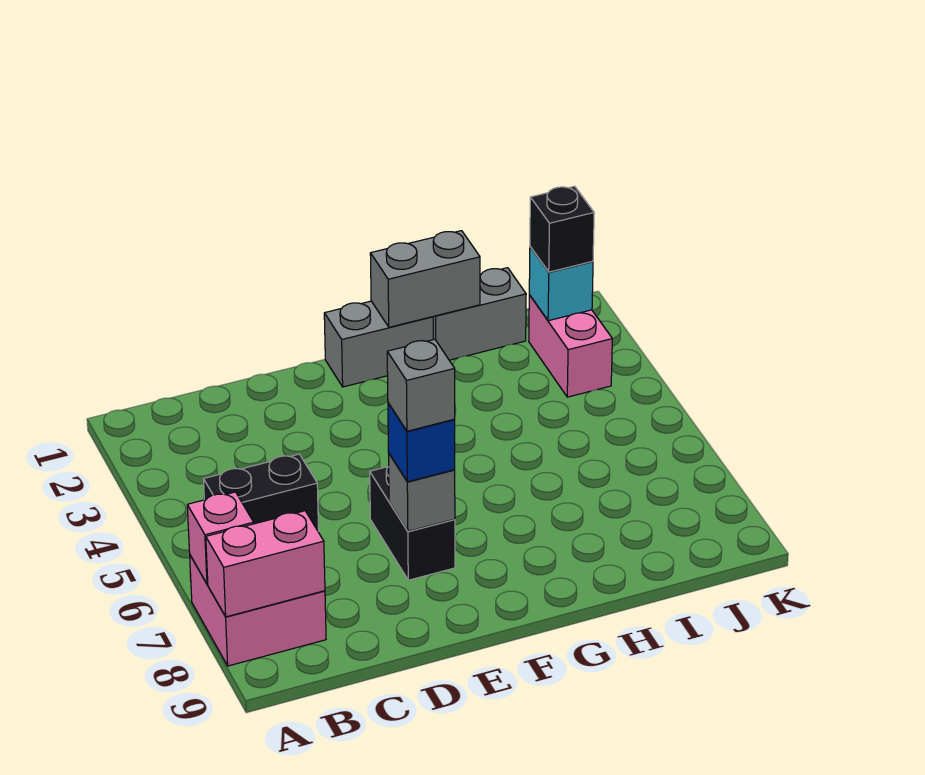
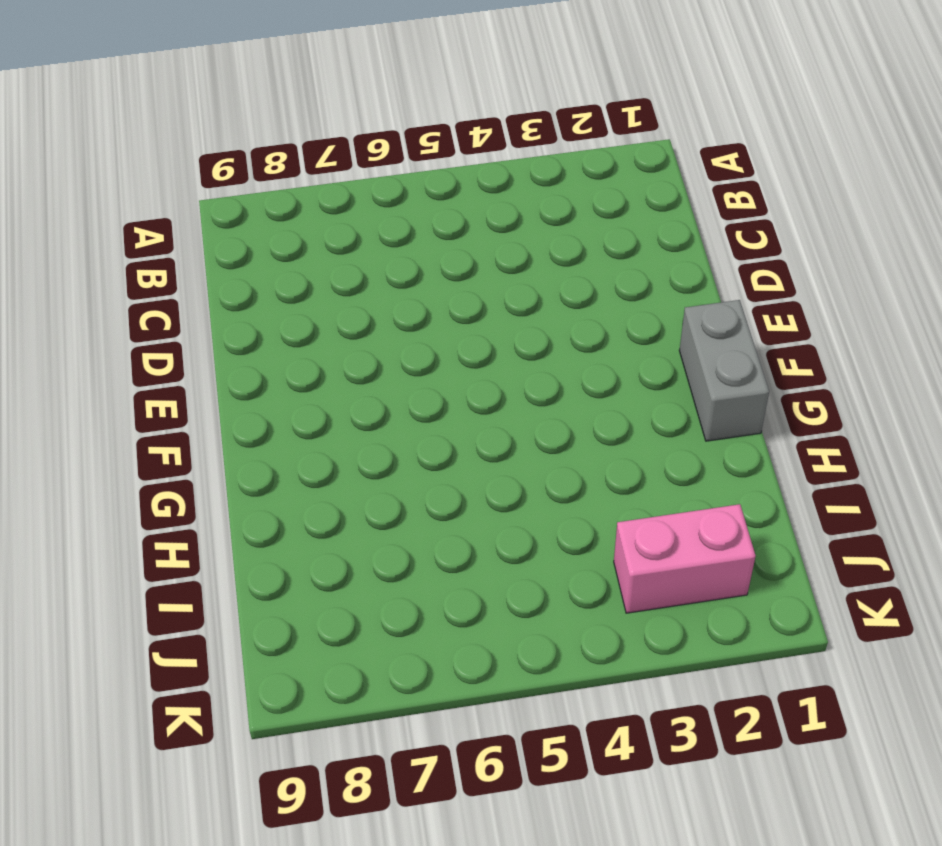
none -> pink brick A7:B8 level 1
none -> black brick B5:C5 level 1
none -> black brick E6:E7 level 1

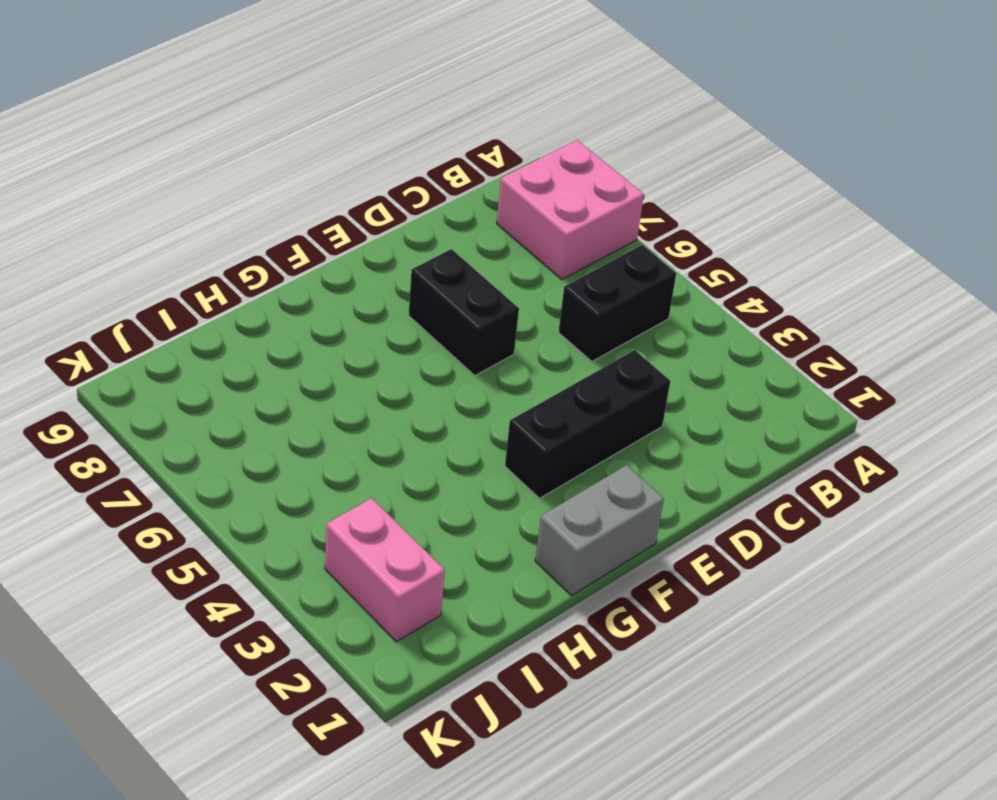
black brick D3:F3 level 1 -> none
none -> grey brick H1:I1 level 1
none -> pink brick A7 level 2
none -> pink brick A8:B8 level 2

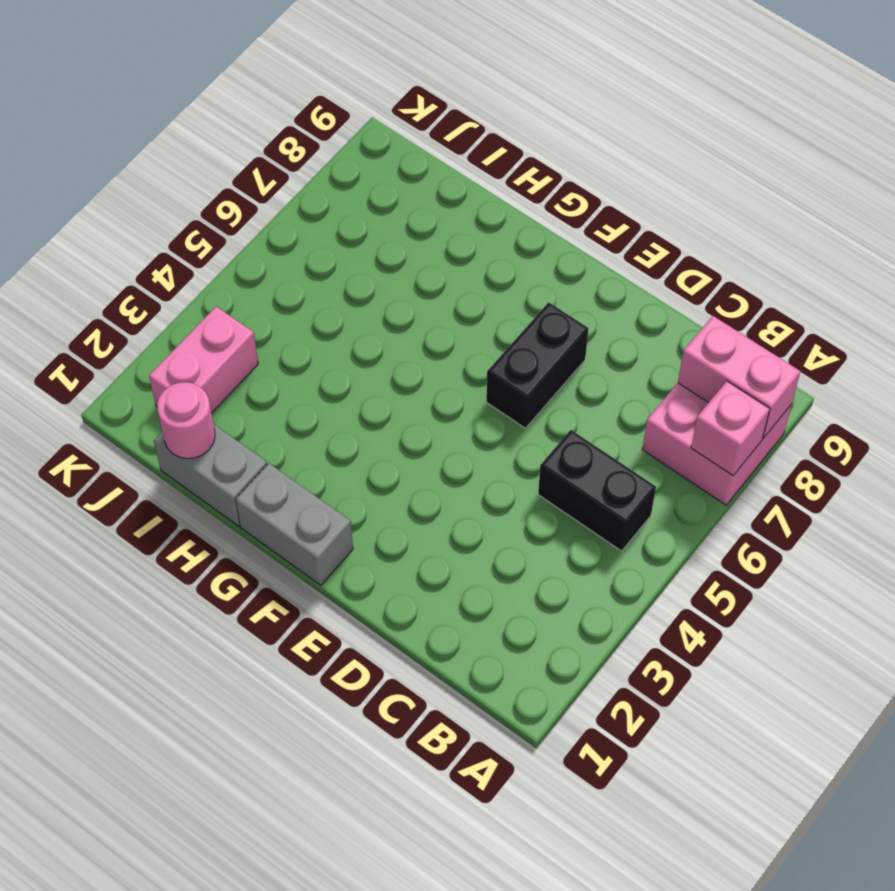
pink round brick I1 level 2 -> none
none -> grey brick E7 level 2
none -> grey brick G1:H1 level 2
none -> cyan brick J2 level 2

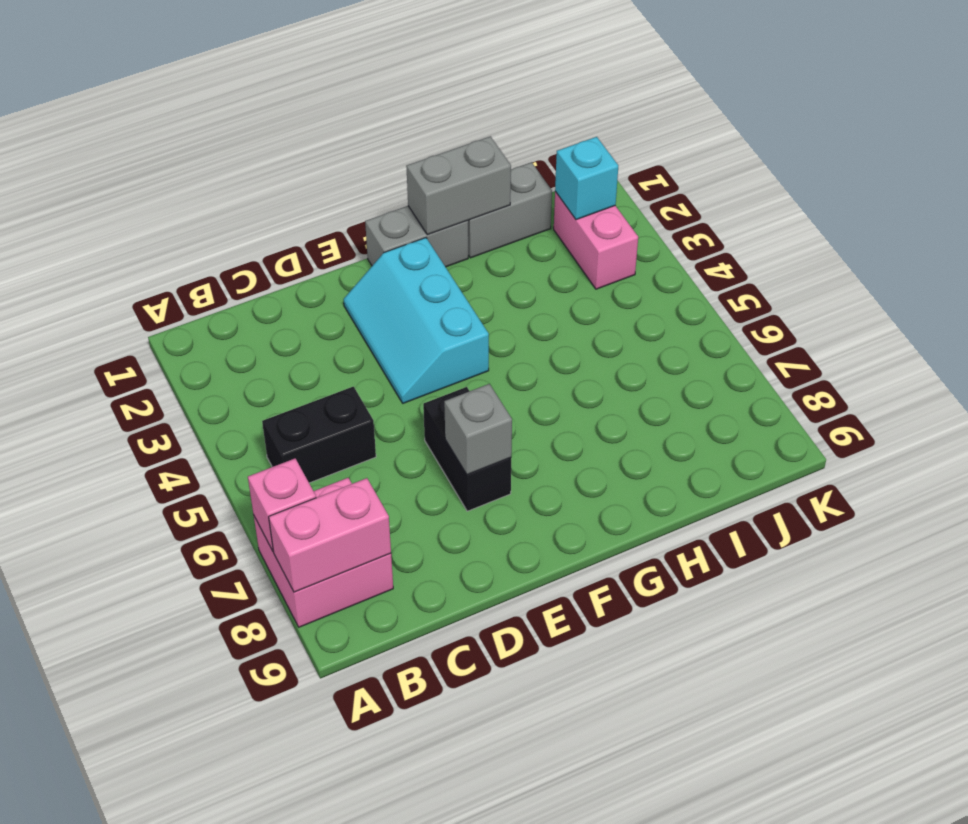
cyan slope E2:F4 level 1 top F -> none
none -> blue brick E7 level 3
none -> black brick J2 level 3
none -> grey brick E7 level 4

